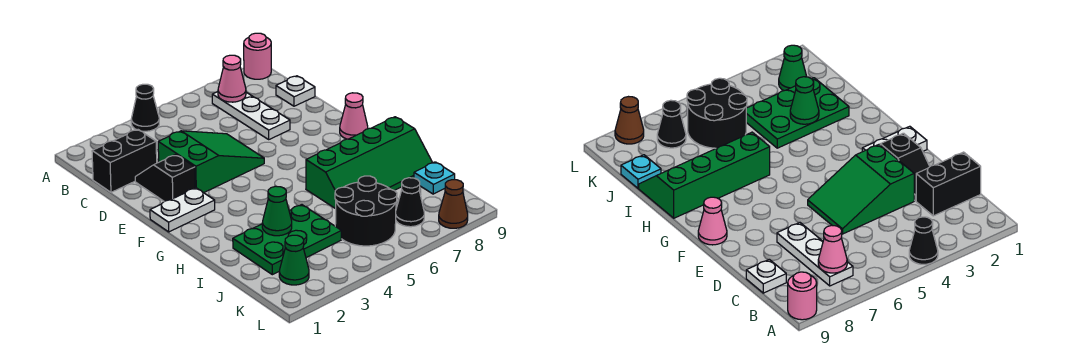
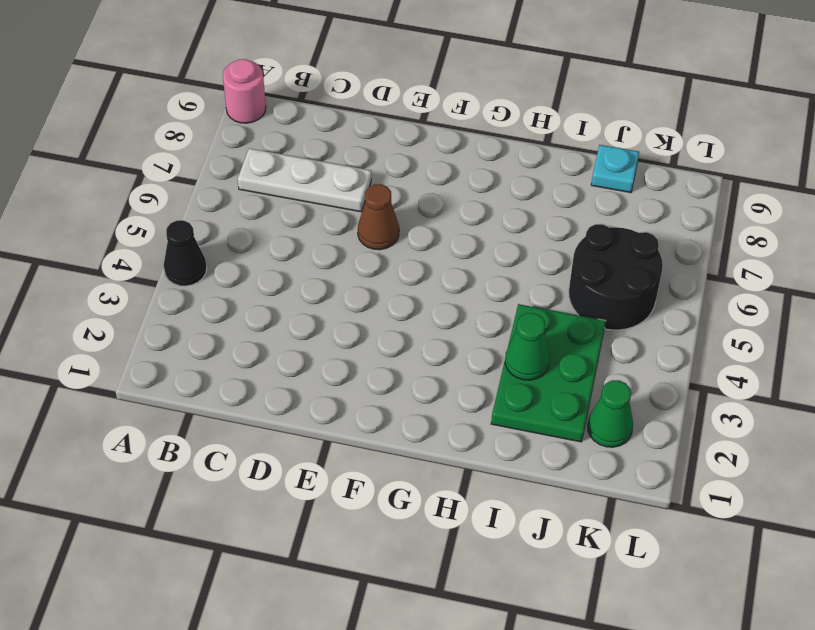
brown cone E6 level 1 -> brown cone L8 level 1
none -> black brick C1:C2 level 1
none -> white plate C9 level 1
none -> black slope D2:E2 level 1 top E

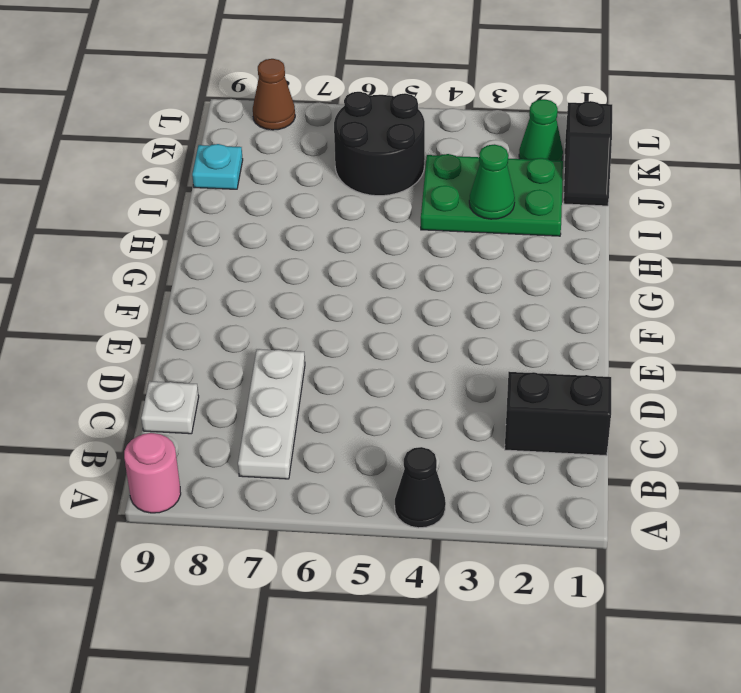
black slope J1:K1 level 1 top K -> black slope D2:E2 level 1 top E
none -> green slope D3:E5 level 1 top 3
none -> white plate F1:F2 level 1
none -> pink cone F9 level 1

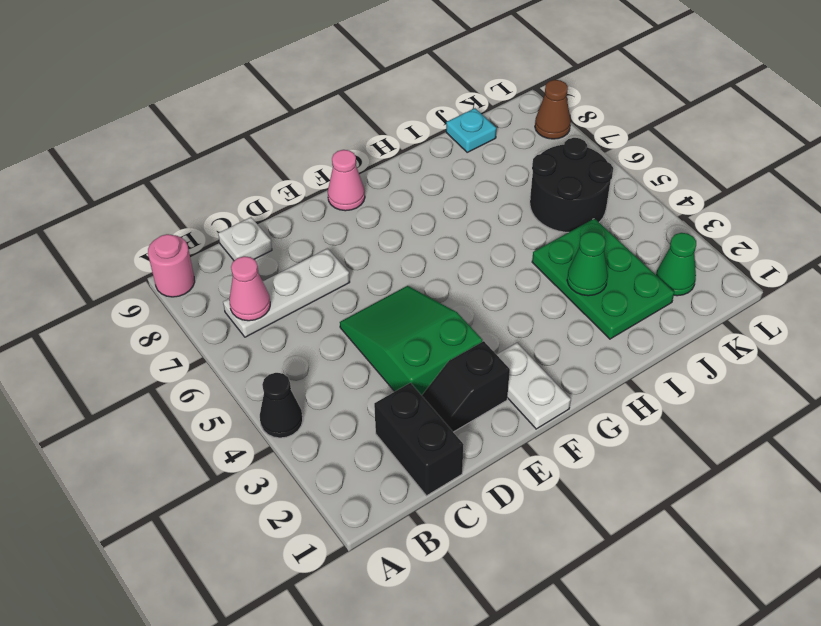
none -> green slope H6:I9 level 1 top H
none -> black cone K7 level 1

